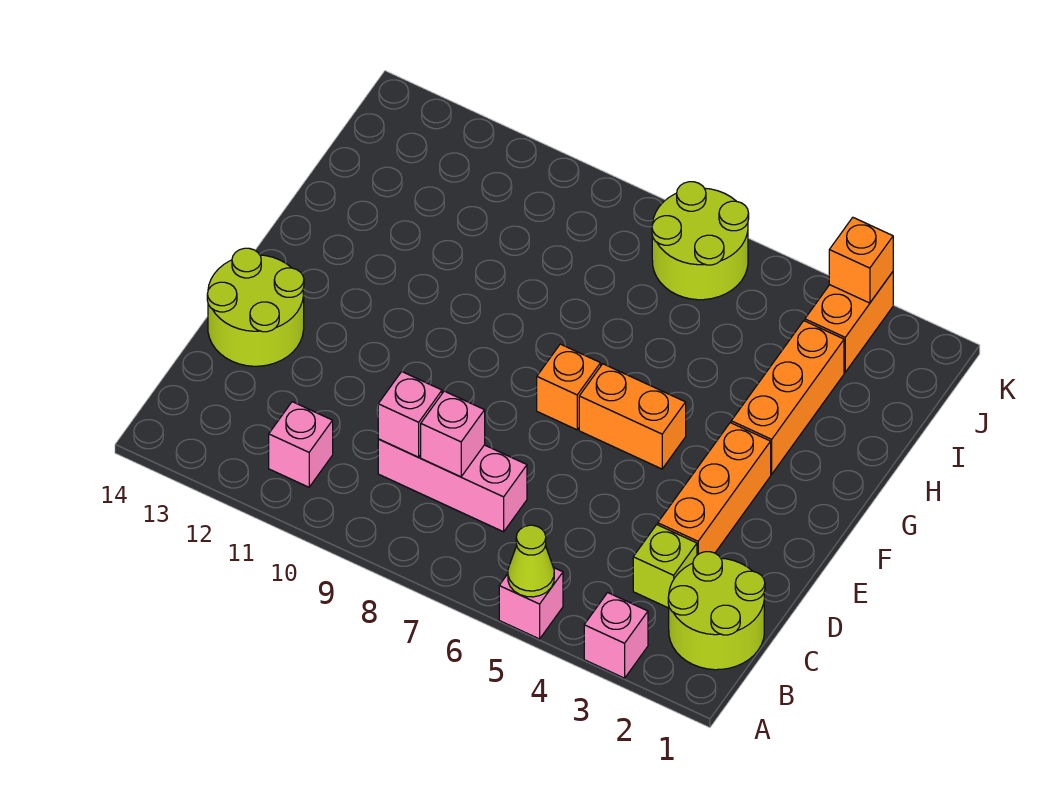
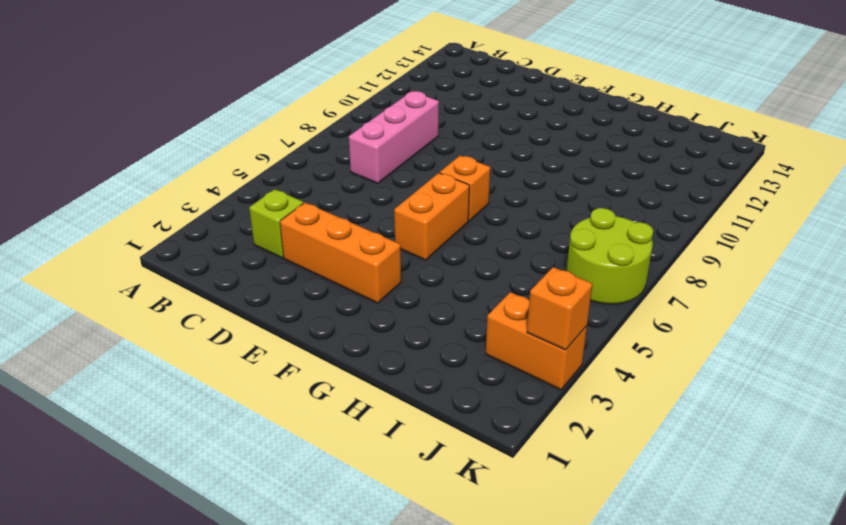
none -> pink brick A3 level 1
none -> pink brick A5 level 1
none -> lime round brick B1:C2 level 1

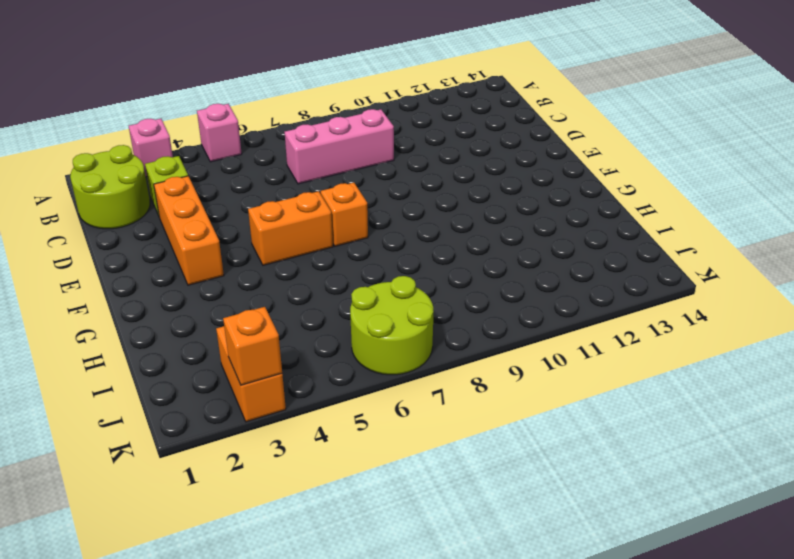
none -> pink brick B11 level 1
none -> lime round brick D13:E14 level 1
none -> orange brick G3:I3 level 1

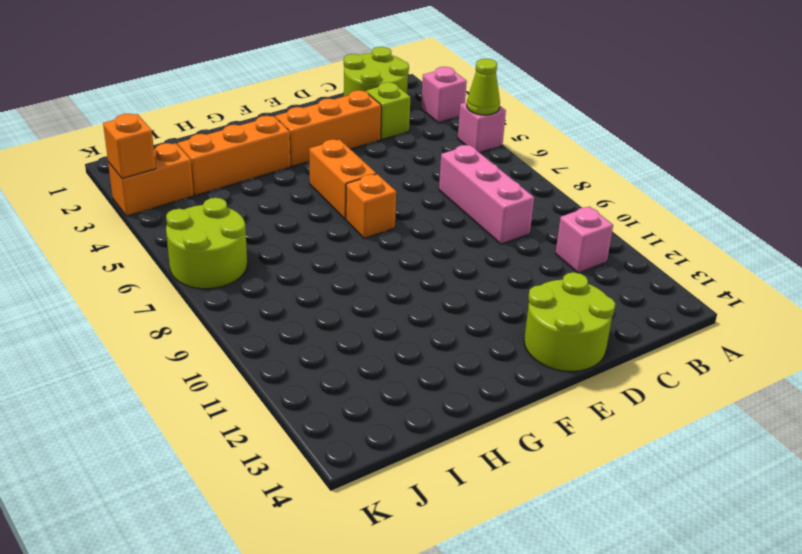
none -> pink brick C8 level 2
none -> pink brick C9 level 2

